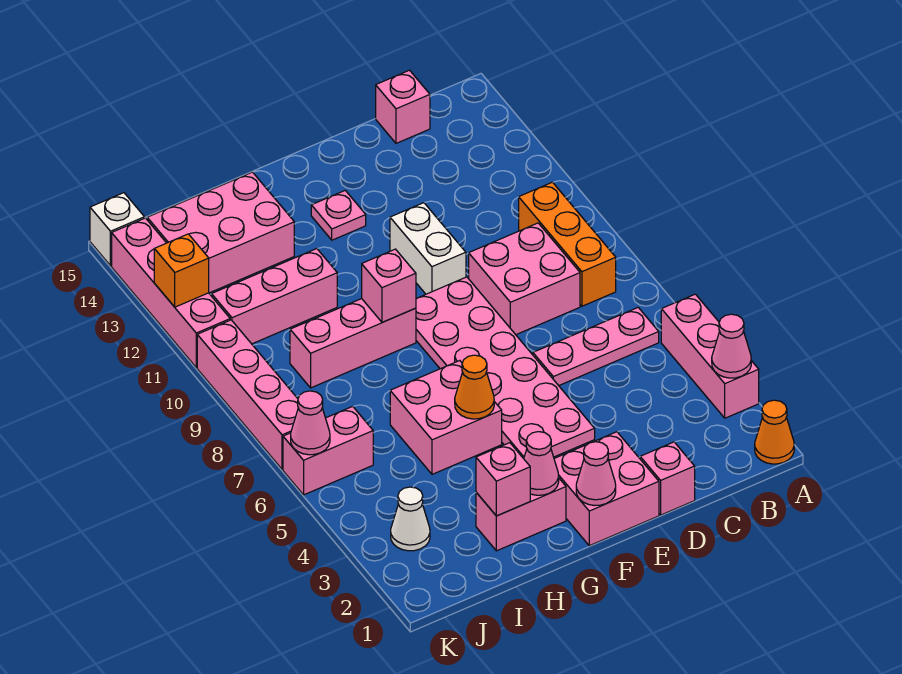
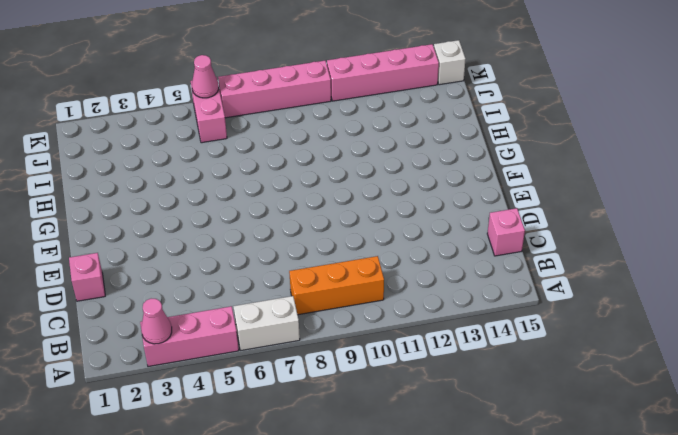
white brick A6:A7 level 1 -> white brick E10:E11 level 1
none -> orange cone A1 level 1
none -> pink plate B6:D6 level 1
none -> pink brick C8:D9 level 1

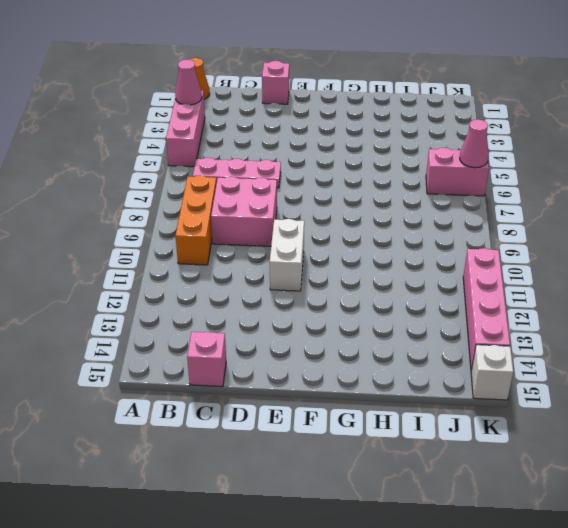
none -> pink brick E1:F2 level 1
none -> pink plate E4:F9 level 1
none -> pink plate F13 level 1

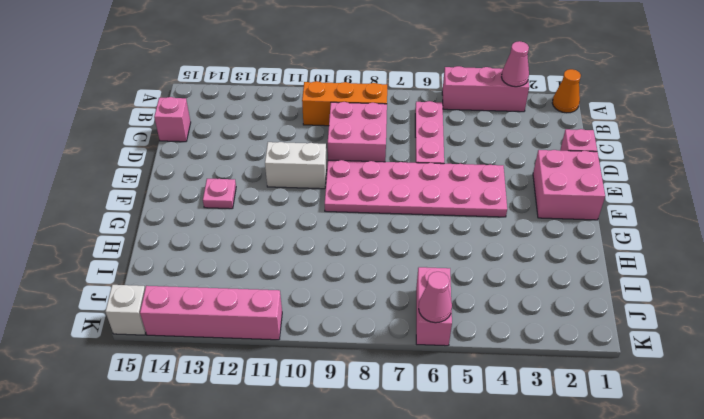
none -> pink brick G2:H2 level 1
none -> pink brick G5:H6 level 1
none -> pink brick G9:I9 level 1

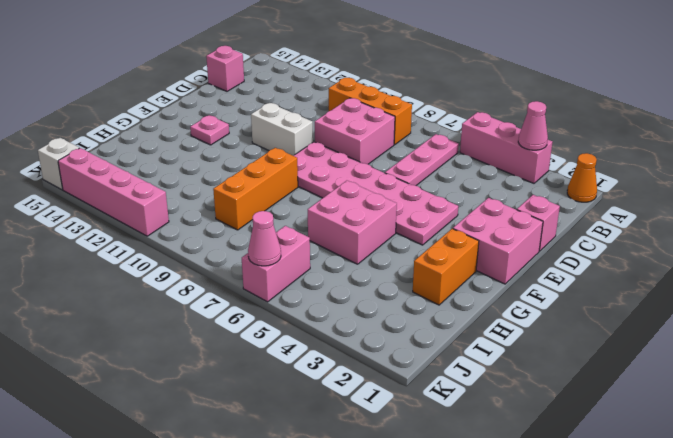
orange brick G2:H2 level 1 -> pink brick G2:H2 level 1
orange brick G9:I9 level 1 -> pink brick G9:I9 level 1
none -> pink brick H11:J11 level 1
none -> pink brick H13:J14 level 1
none -> white cone J3 level 1

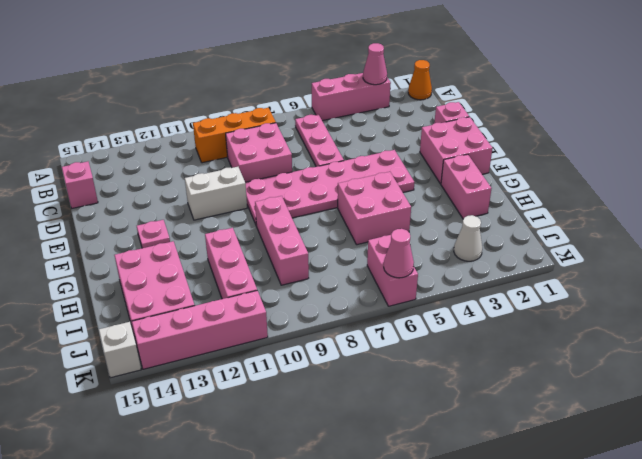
none -> pink brick K7:K10 level 1
none -> pink cone F1 level 2
none -> pink cone G2 level 2

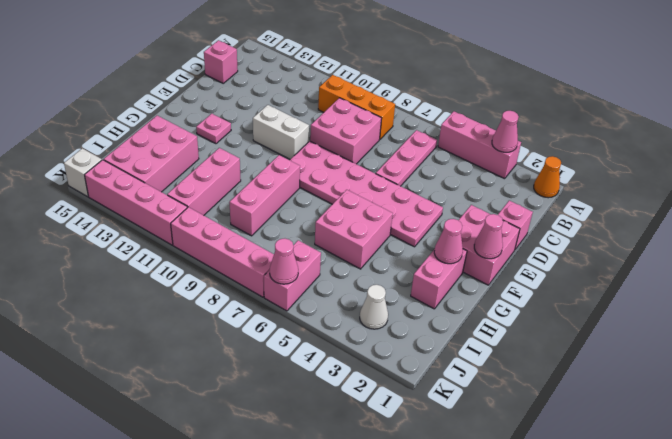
none -> orange cone G5 level 2
none -> pink brick G9 level 2
none -> pink brick H2 level 2

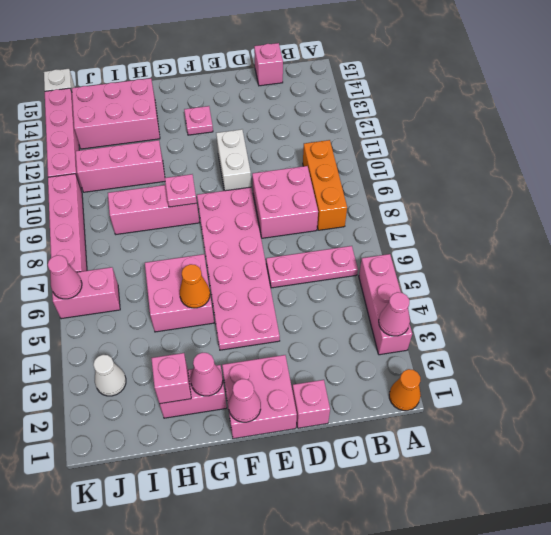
pink plate G9 level 2 -> pink brick G9 level 2
none -> orange brick K12 level 2

